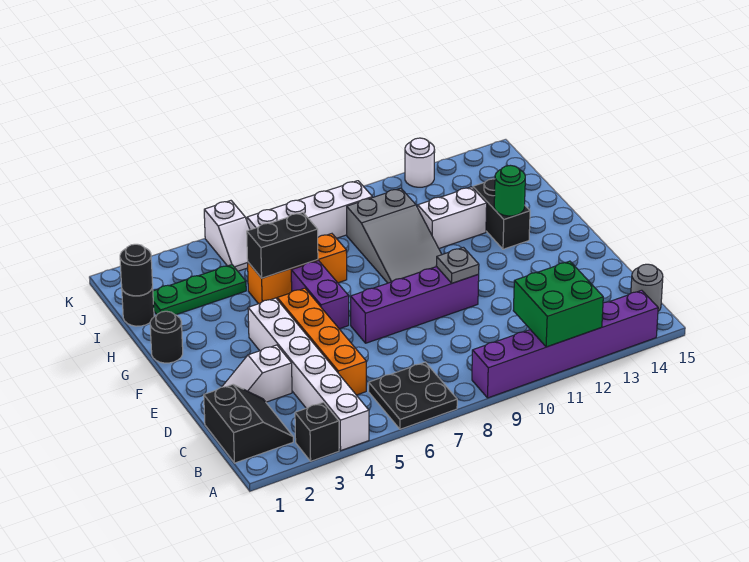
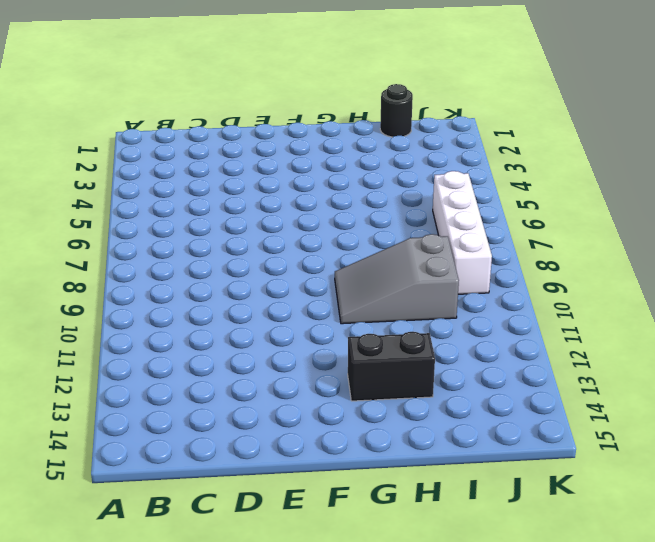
none -> black brick A3 level 1
none -> white brick A4:F4 level 1
none -> black plate A6:B7 level 1

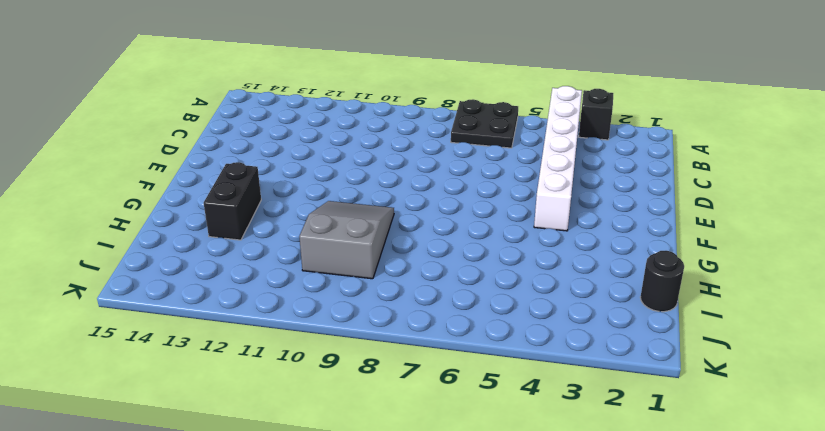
none -> purple brick A9:A14 level 1
none -> black slope B1:C2 level 1 top 1
none -> grey round brick B15 level 1

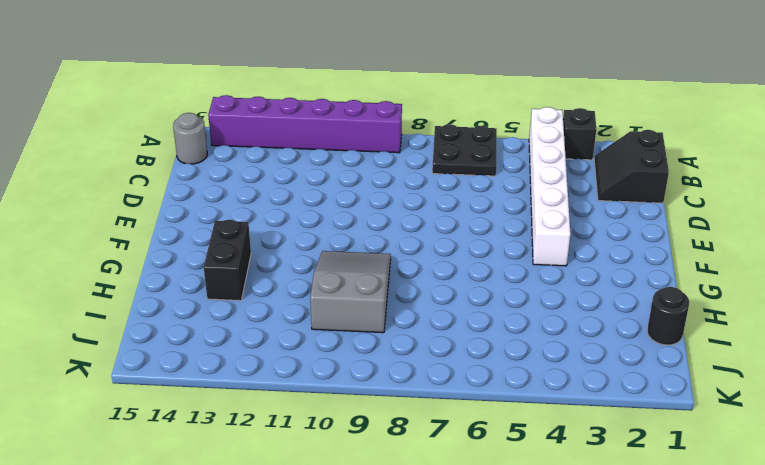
none -> orange brick C5:F5 level 1
none -> white slope D2:D3 level 1 top 3
none -> purple brick E7:E10 level 1

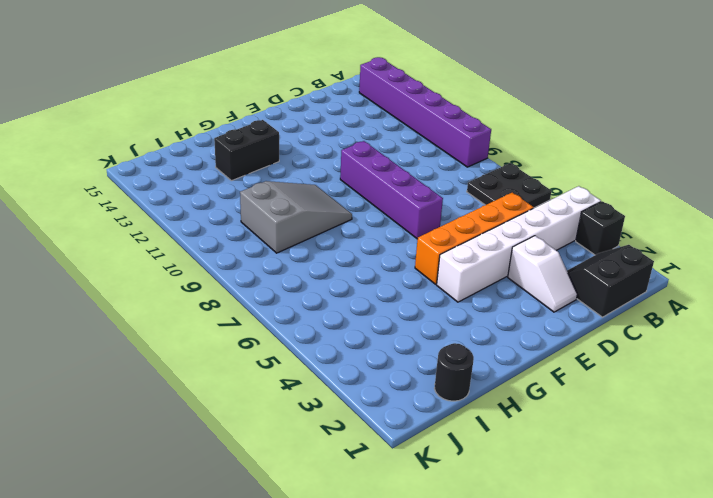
none -> grey round brick B15 level 1
none -> purple brick F6:G6 level 1
none -> black round brick G1 level 1

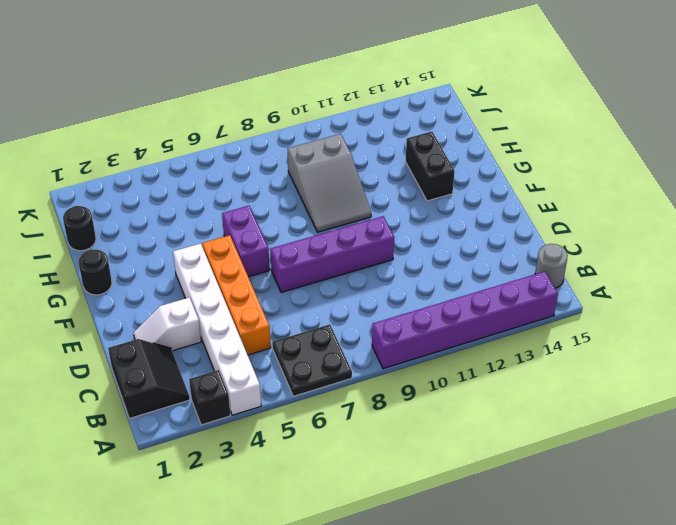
none -> orange brick H5:H7 level 1
none -> white brick H11:H12 level 1
none -> green plate I2:I4 level 1

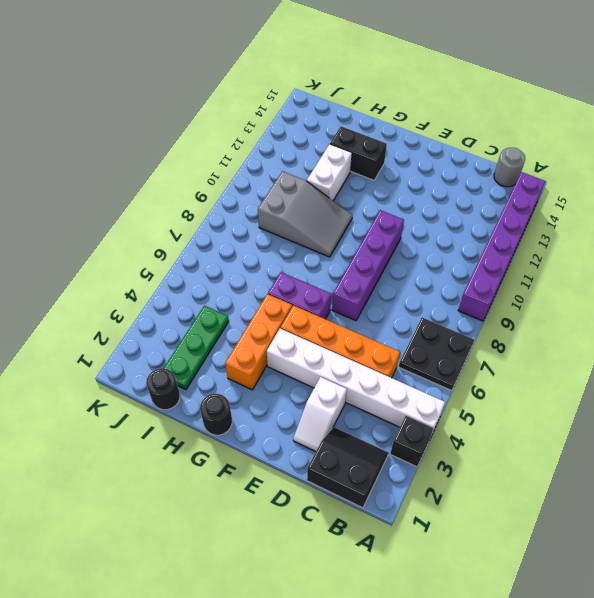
orange brick G3:G5 level 1 -> orange brick H5:H7 level 1
none -> white slope J5:K5 level 1 top K
none -> white brick J6:J9 level 1
none -> white round brick K12 level 1

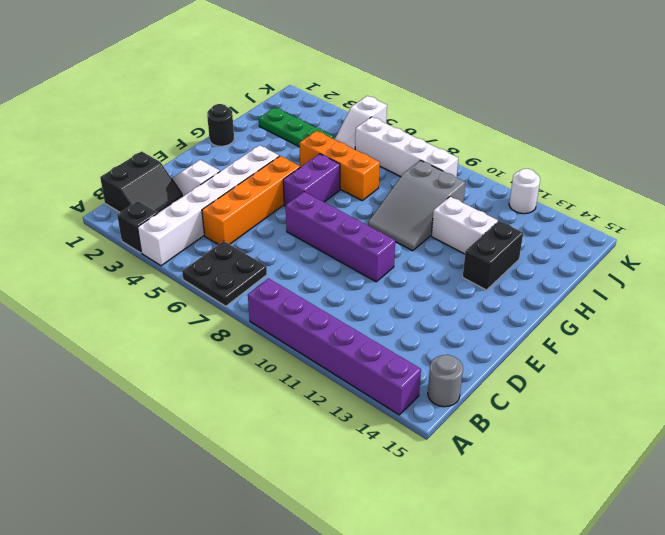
none -> black round brick I1 level 1
none -> green brick A11:B12 level 2
none -> grey plate E10 level 2

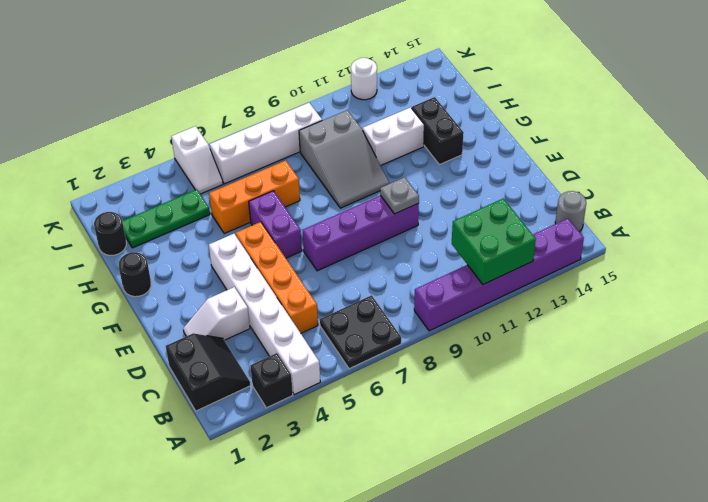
none -> green round brick G13 level 2
none -> black brick H5:H6 level 2
none -> black round brick I1 level 2

